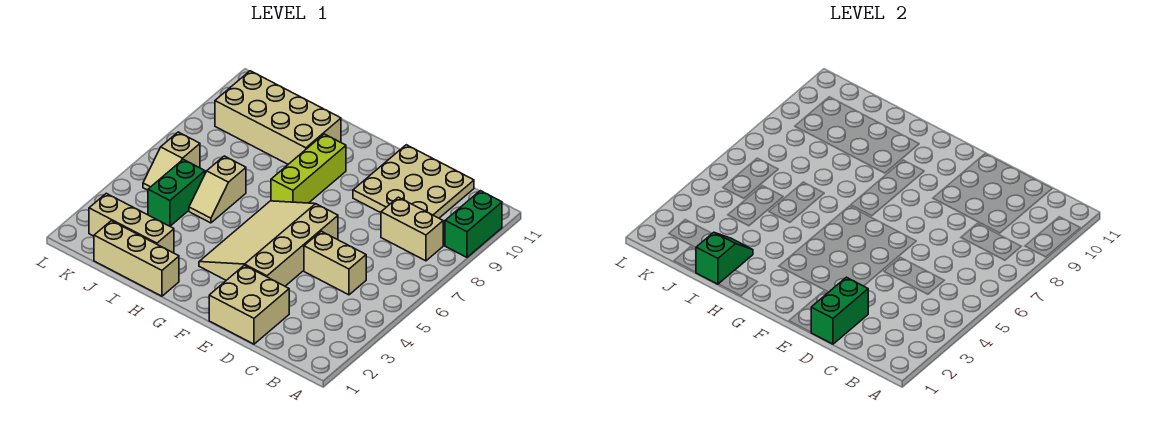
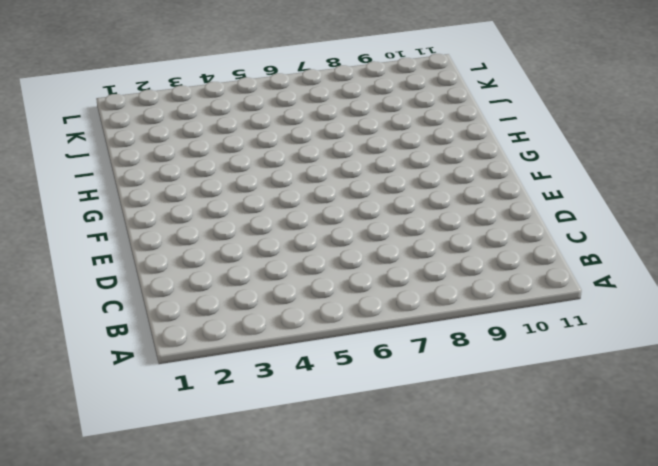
none -> green brick A9:A10 level 1
none -> tan brick B8:C8 level 1
none -> tan brick C5:D5 level 1

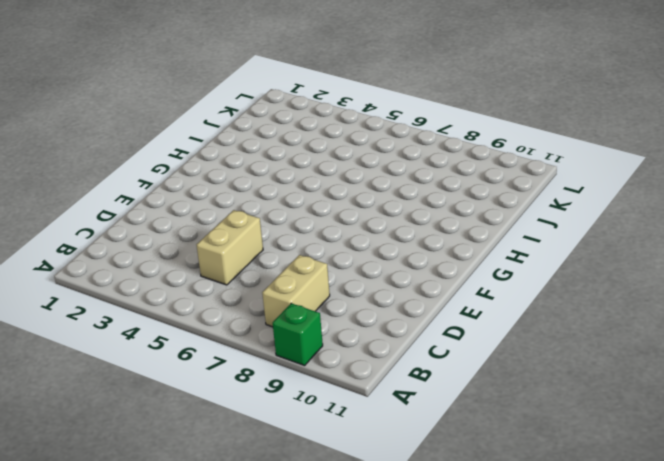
green brick A9 level 1 -> green brick A9:A10 level 1
none -> tan plate C9:E11 level 1
none -> tan brick D1:E2 level 1
none -> tan slope E3:G6 level 1 top E

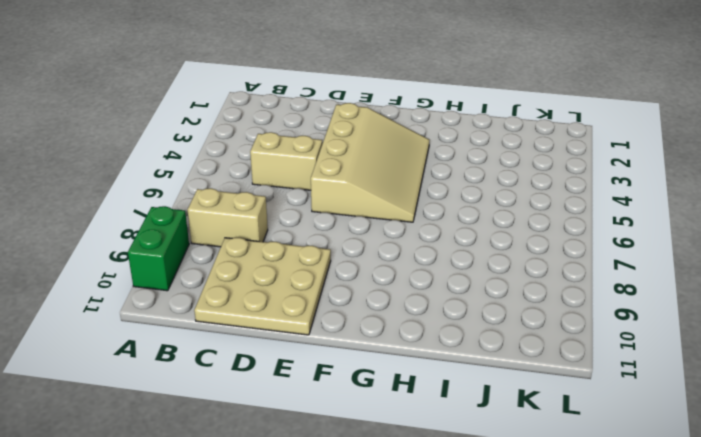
none -> tan brick D1:E2 level 1
none -> lime brick G7:G9 level 1
none -> tan brick H1:J1 level 1

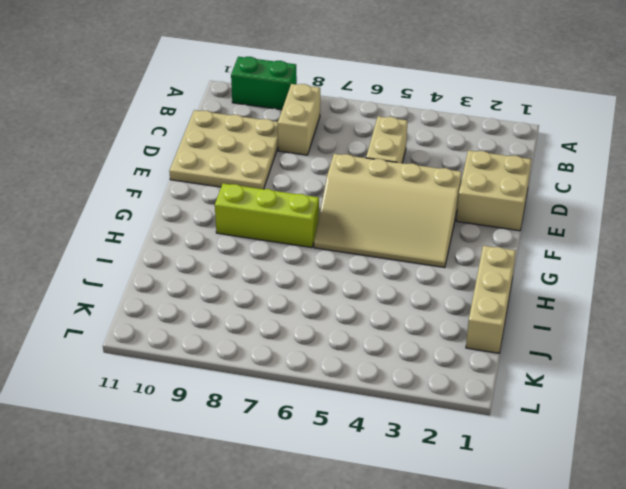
none -> tan brick H9:K10 level 1
none -> tan brick I2:K2 level 1
none -> tan slope I5:I6 level 1 top 6

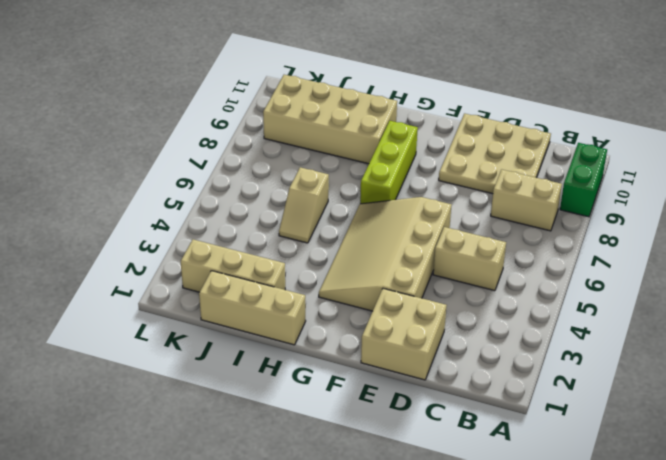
none -> green brick J4:J5 level 1
none -> tan slope K5:K6 level 1 top 6
none -> green brick D1:D2 level 2

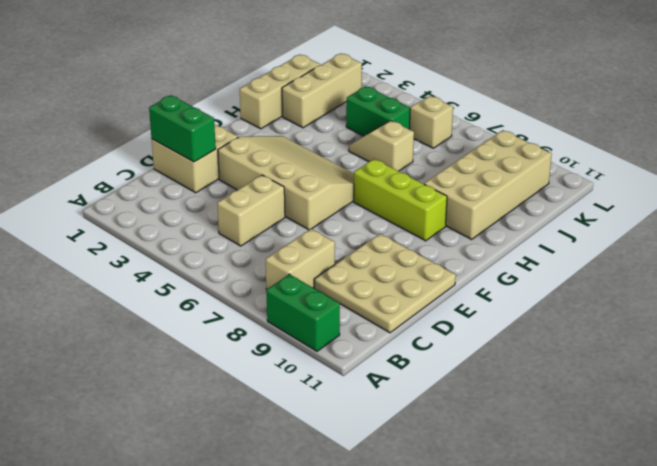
none -> green slope I1:I2 level 2 top 1

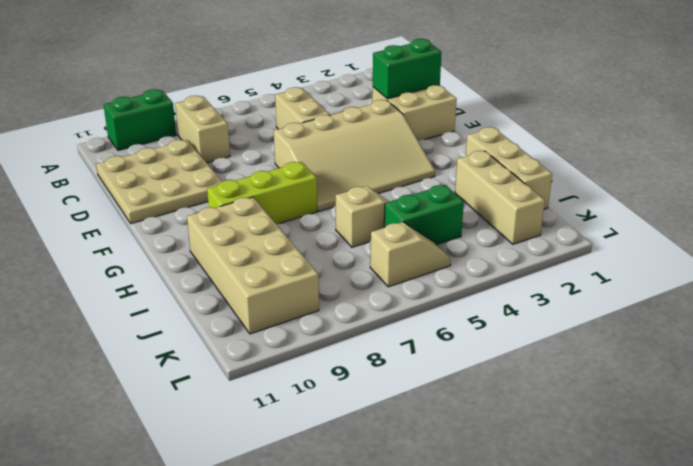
none -> green slope I1:I2 level 2 top 1

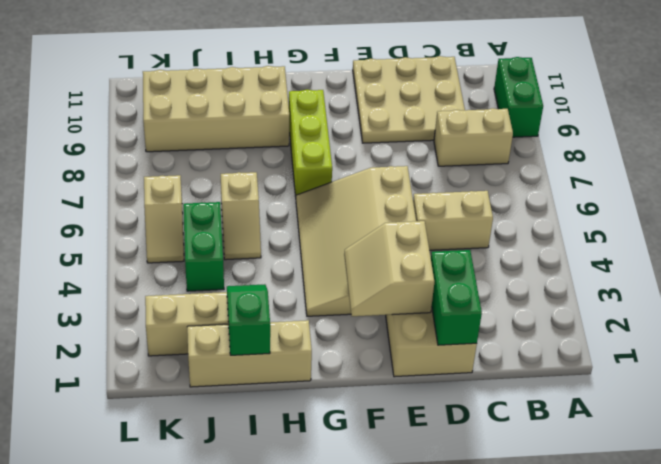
tan slope E2:F3 level 2 top E -> none

